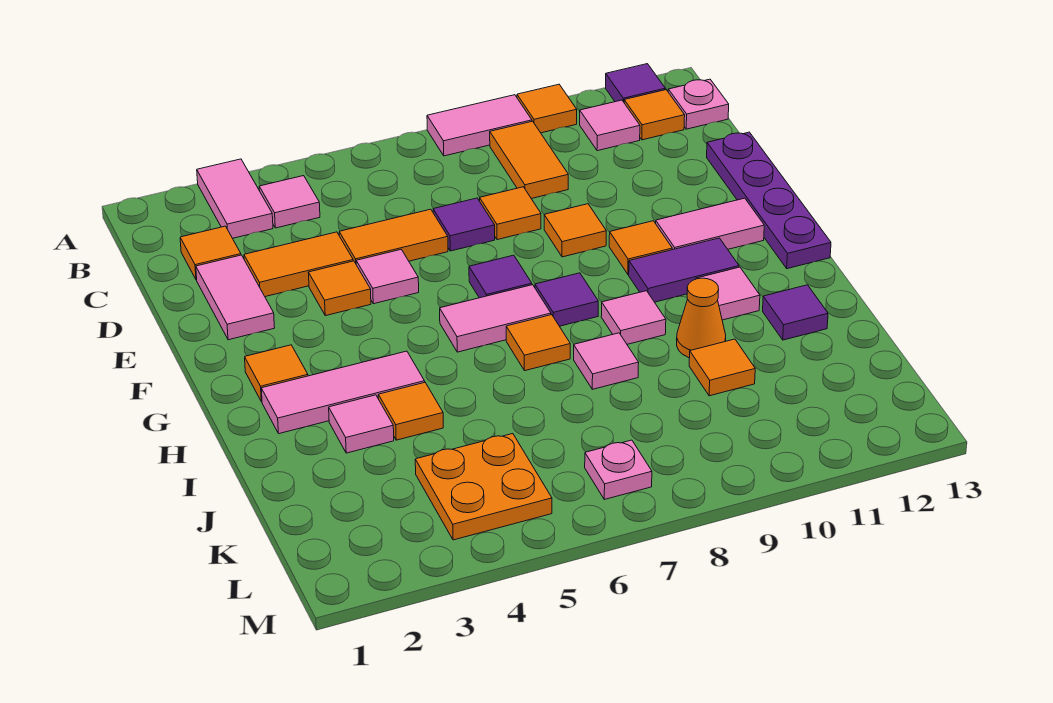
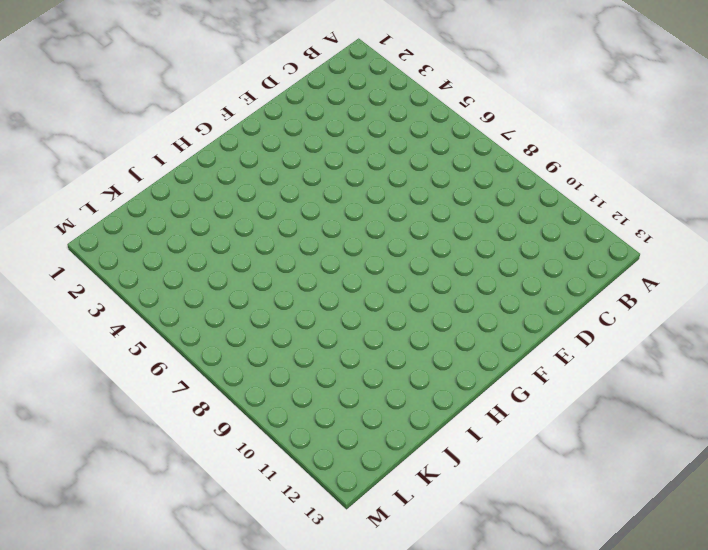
none -> pink tile A3:B3 level 1
none -> pink tile A8:A9 level 1
none -> orange tile A10 level 1
none -> purple tile A12 level 1

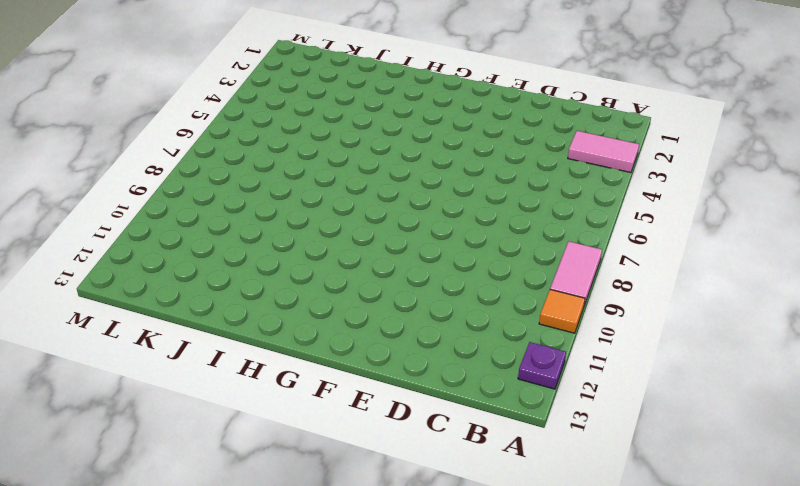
purple plate A12 level 1 -> purple tile A12 level 1
none -> pink tile B4 level 1
none -> orange tile B9:C9 level 1
none -> pink tile B11 level 1
none -> orange tile B12 level 1

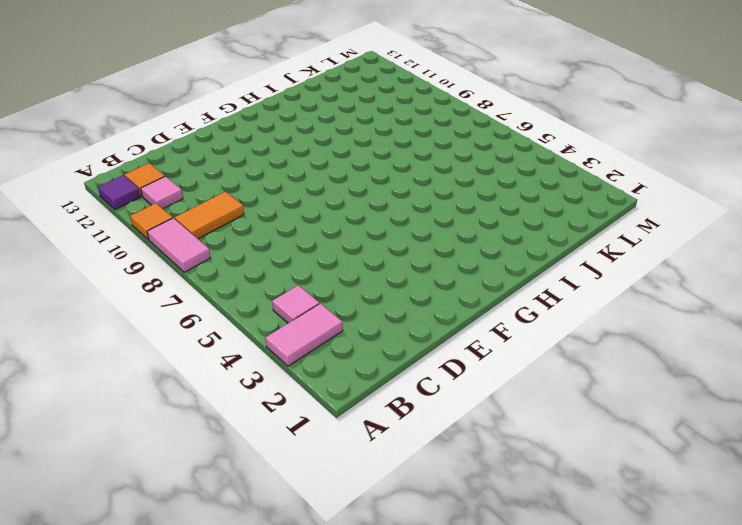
none -> pink plate B13 level 1
none -> orange tile C2 level 1
none -> pink tile D2:E2 level 1
none -> orange tile D3:D4 level 1

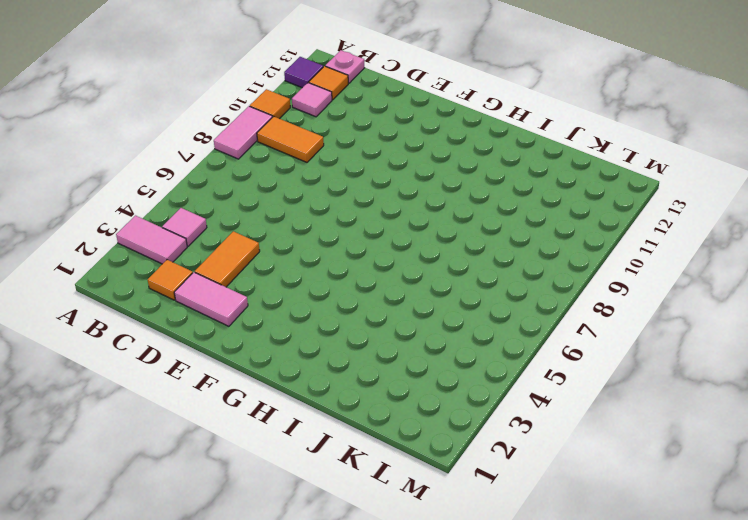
none -> orange tile D5:D6 level 1
none -> purple tile D7 level 1
none -> orange tile D8 level 1
none -> purple plate D13:G13 level 1

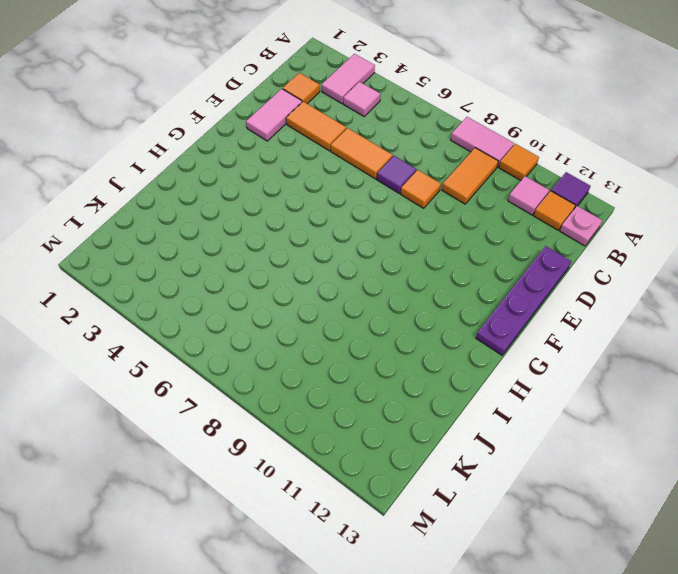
none -> orange tile E4 level 1
none -> pink tile E5 level 1
none -> orange tile E9 level 1
none -> purple tile F7 level 1

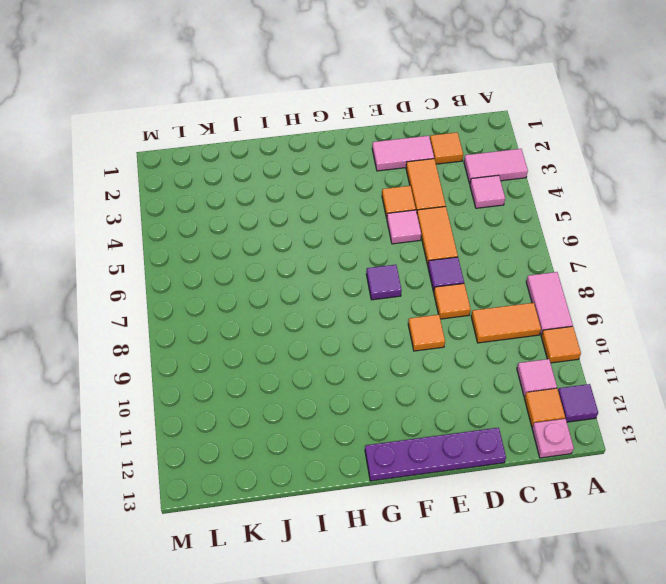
none -> orange tile F10 level 1
none -> pink tile F11:F12 level 1
none -> orange tile G2 level 1
none -> pink tile G6:G7 level 1

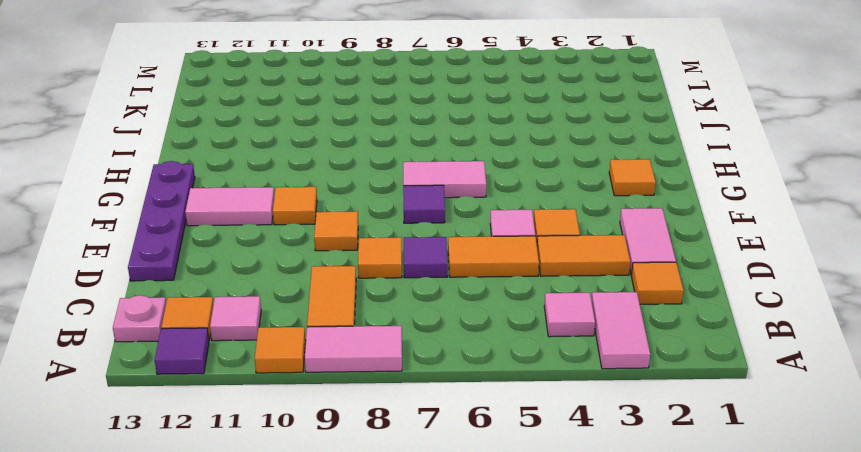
none -> purple tile G8 level 1
none -> purple tile G10:G11 level 1
none -> pink tile H2:H4 level 1
none -> orange tile H7 level 1

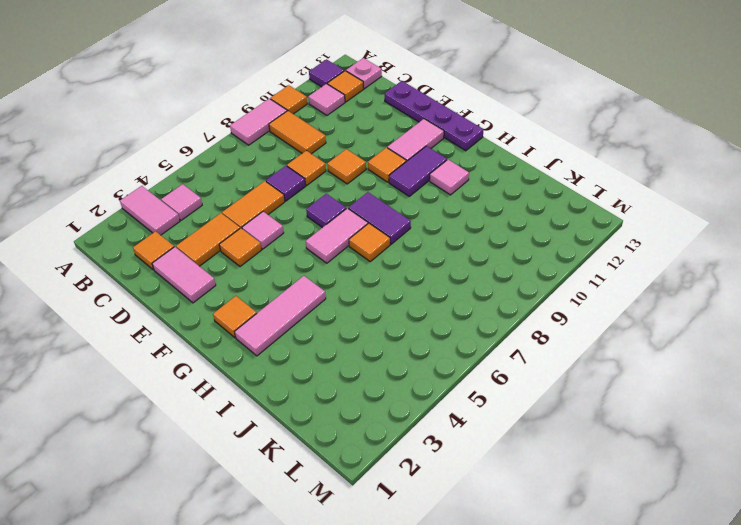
purple tile G8:H8 level 1 -> purple tile G8 level 1
none -> pink tile H9 level 1
none -> pink tile I3 level 1
none -> orange tile I4 level 1
none -> pink tile I8 level 1

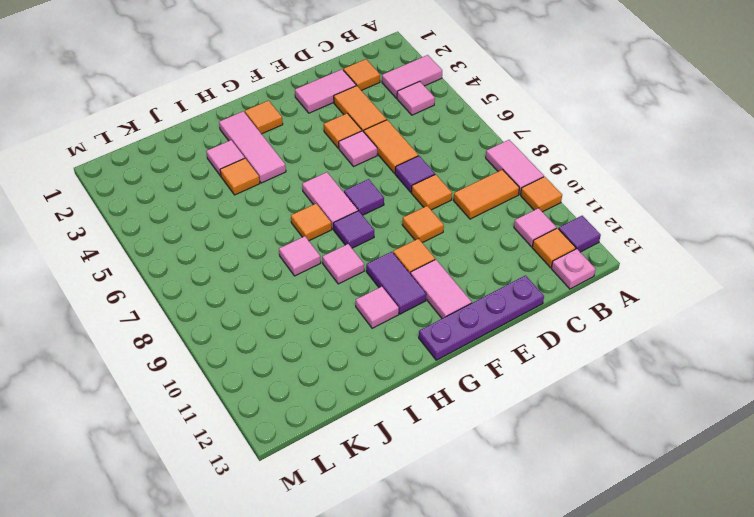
none -> orange cone I10 level 1
none -> purple tile I12 level 1
none -> orange tile J10 level 1
none -> orange plate K4:L5 level 1

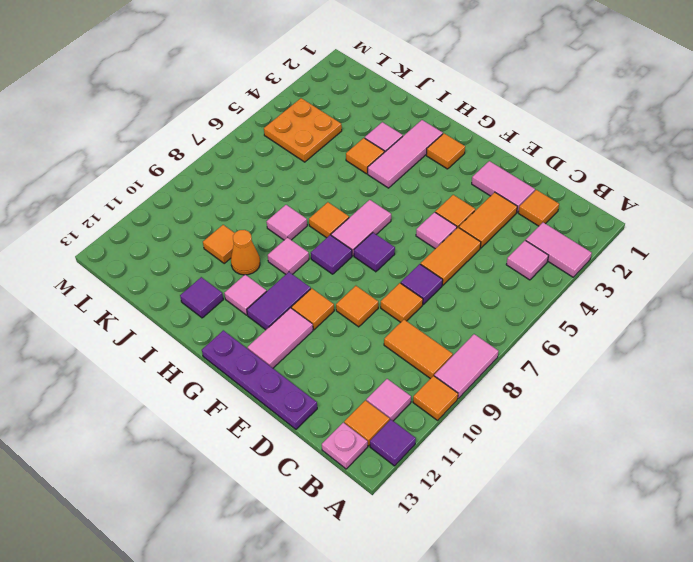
none -> pink plate L7 level 1

